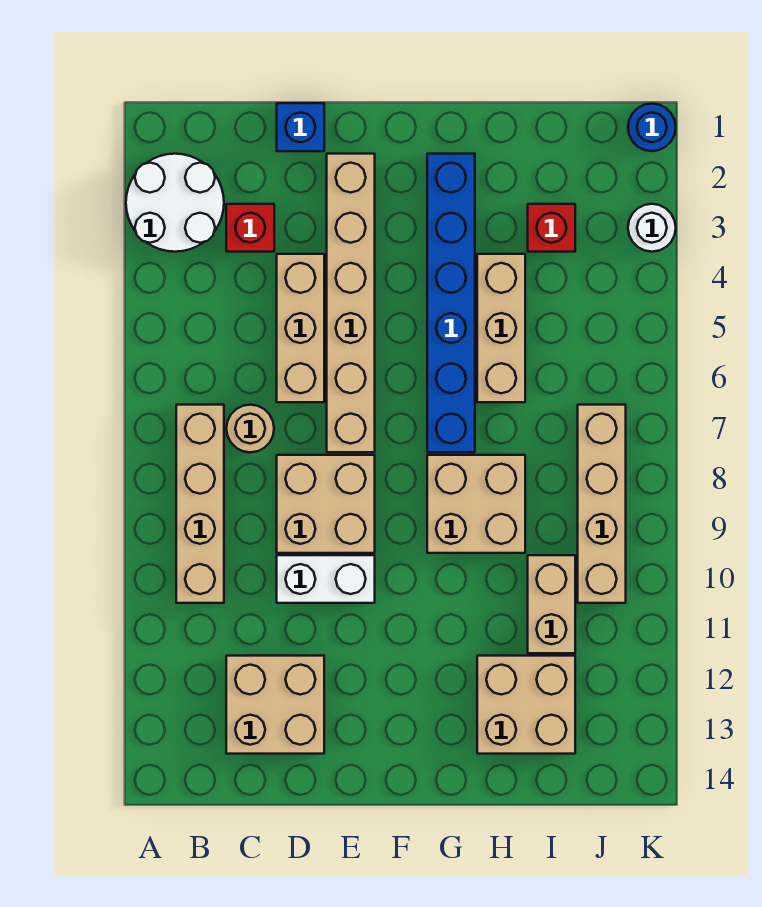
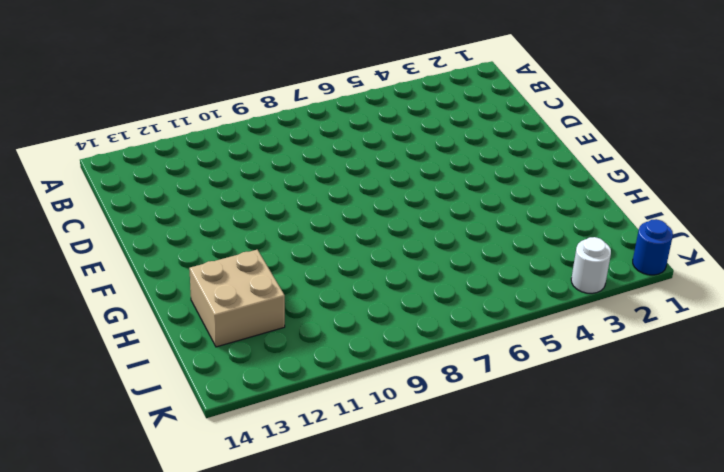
none -> white round brick A2:B3 level 1
none -> tan brick B7:B10 level 1
none -> red brick C3 level 1

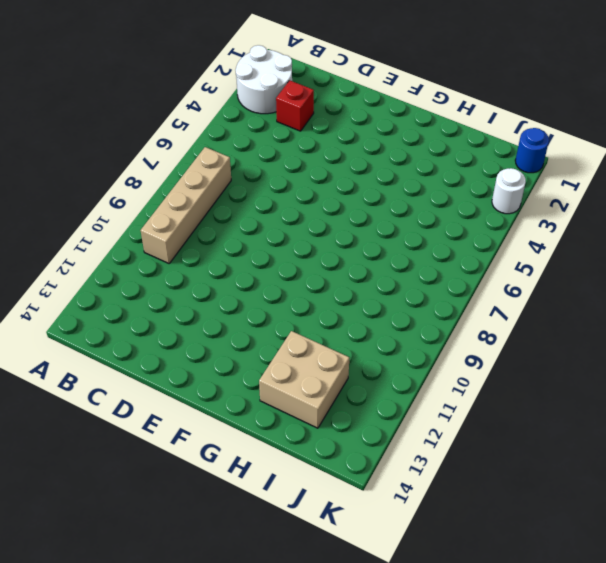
none -> tan round brick C7 level 1
none -> tan brick C12:D13 level 1
none -> blue brick D1 level 1

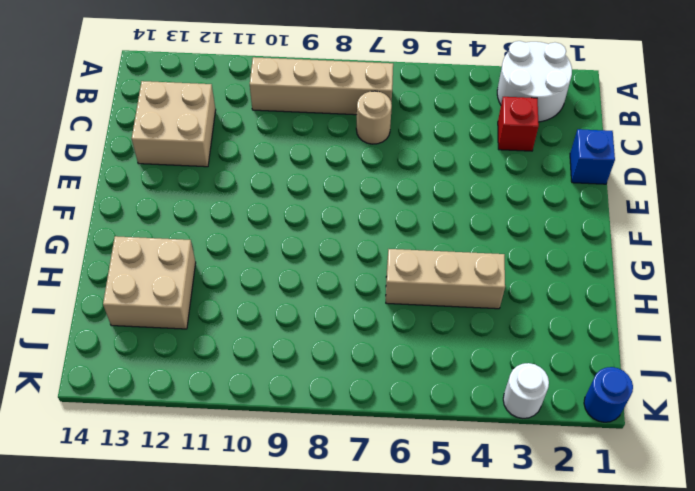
none -> tan brick D4:D6 level 1
none -> tan brick D8:E9 level 1
none -> white brick D10:E10 level 1

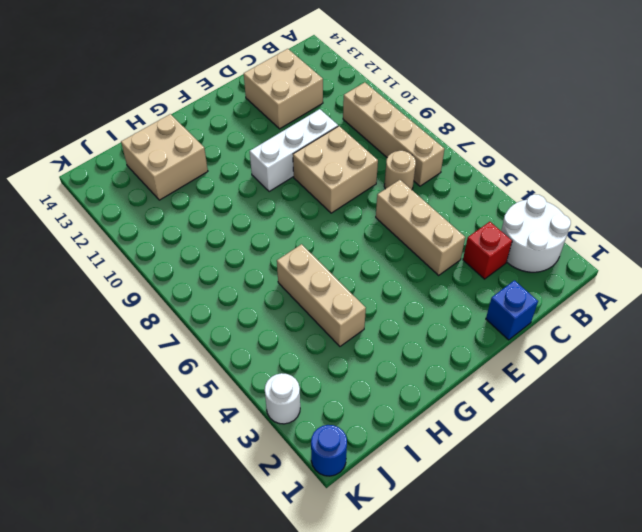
white brick D10:F10 level 1 -> white brick D10:E10 level 1
none -> tan brick E2:E7 level 1
none -> blue brick G2:G7 level 1
none -> tan brick G8:H9 level 1

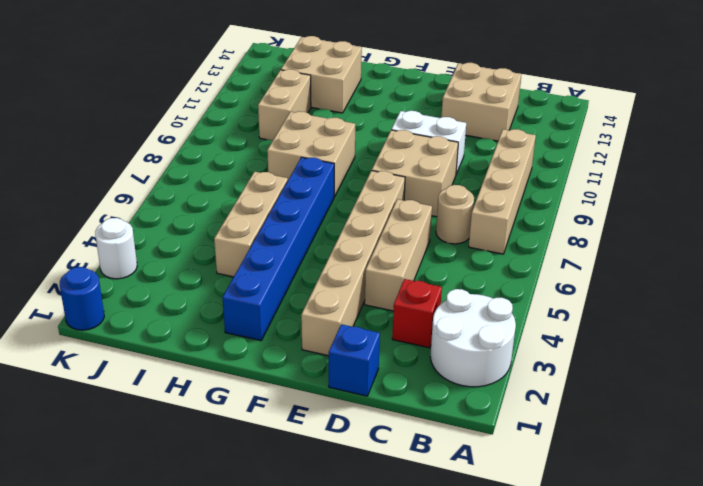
none -> red brick I3 level 1
none -> tan brick J7:J10 level 1

